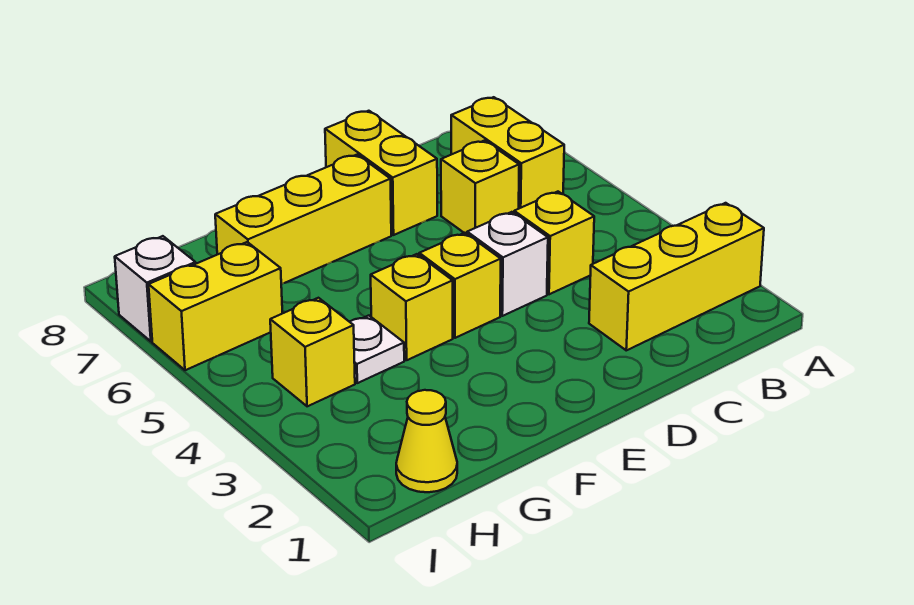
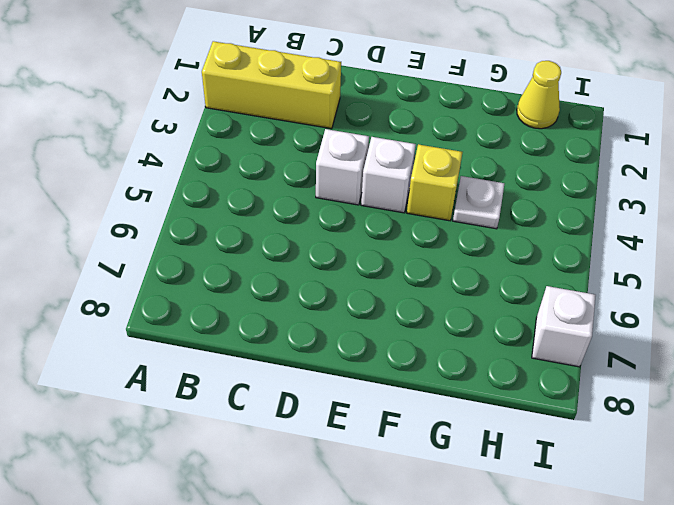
white brick E4 level 1 -> yellow brick E4 level 1
none -> yellow brick B6:B7 level 1
none -> yellow brick C4 level 1
none -> yellow brick C6 level 1

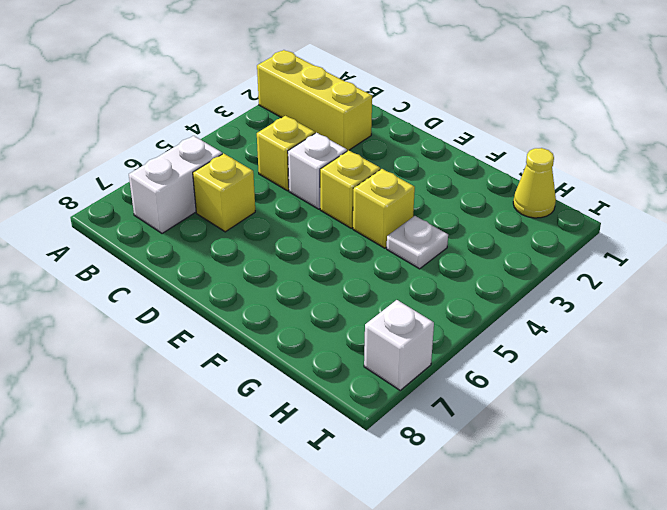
white brick B6:B7 level 1 -> yellow brick B6:B7 level 1
none -> yellow brick D7:D8 level 1
none -> yellow brick E7:G7 level 1
none -> yellow brick H4 level 1

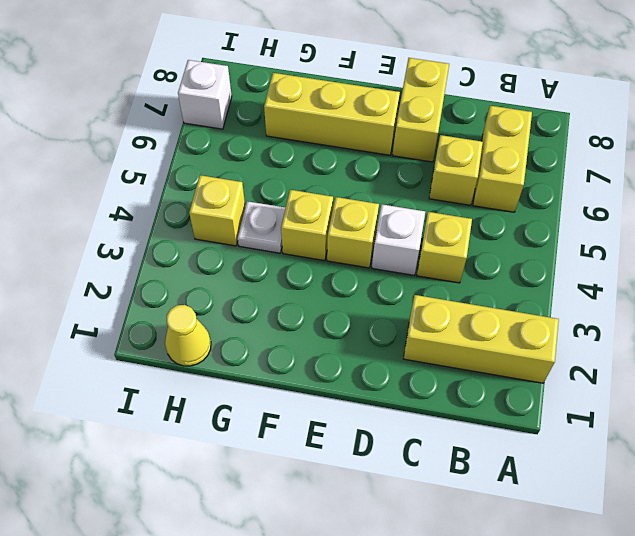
none -> yellow brick H6:I6 level 1

